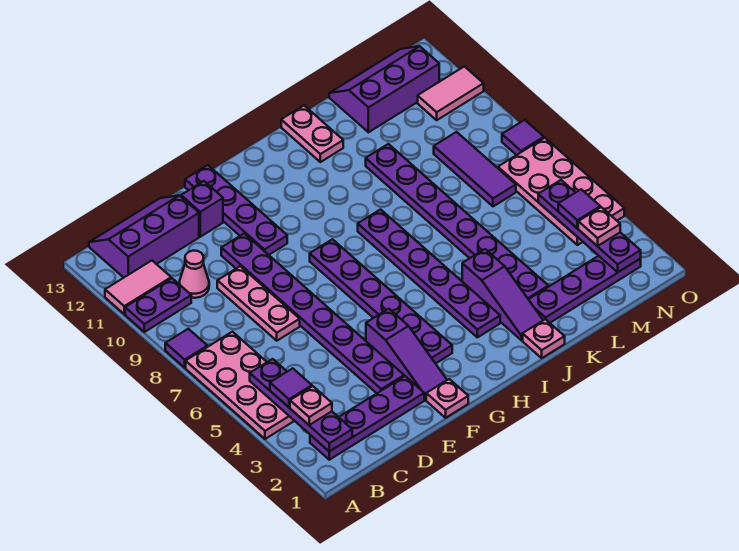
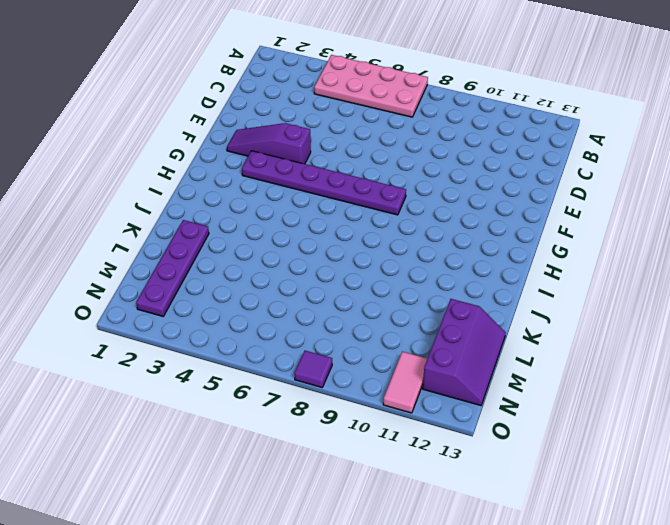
none -> purple tile A8 level 1
none -> purple plate A10:B10 level 1
none -> pink tile A11:B11 level 1
none -> purple plate B2:E2 level 1

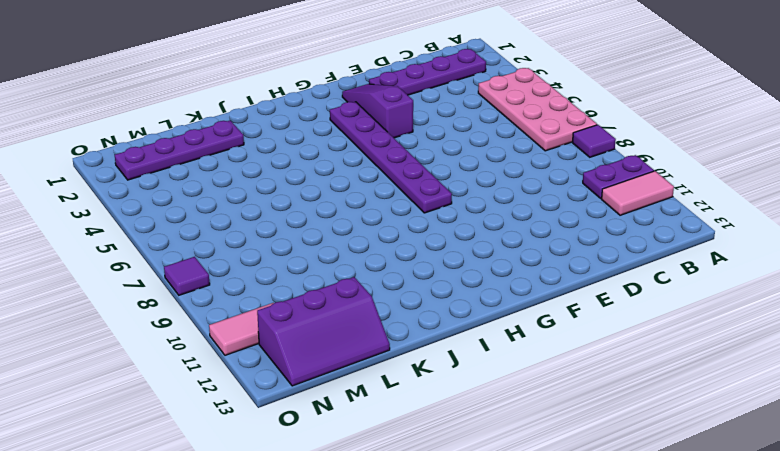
none -> purple slope B12:D13 level 1 top 12
none -> pink cone C10 level 1
none -> pink plate D7:D9 level 1
none -> purple plate E3:E10 level 1

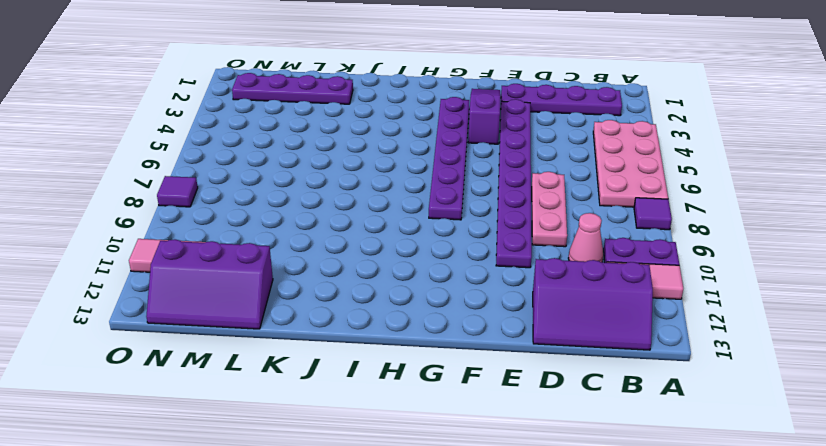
none -> purple brick E12 level 1
none -> pink plate F1 level 1
none -> purple plate F10:F13 level 1
none -> purple plate I3:I8 level 1

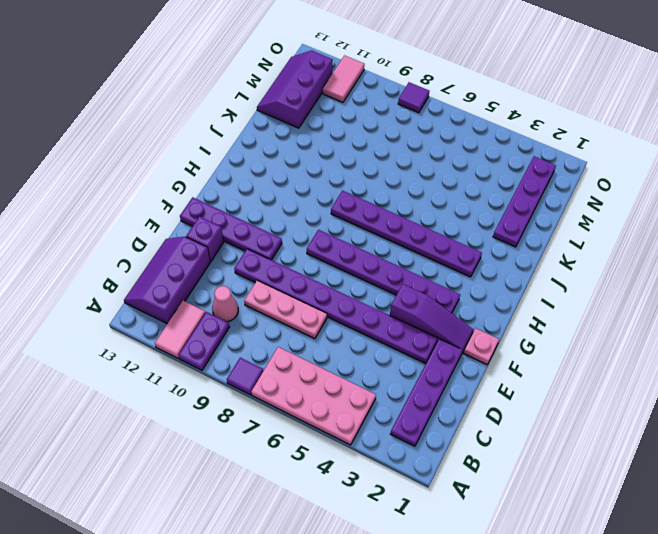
none -> pink plate J1 level 1
none -> purple slope J2:J4 level 1 top 4
none -> pink plate J12:J13 level 1
none -> purple plate K3:K10 level 1

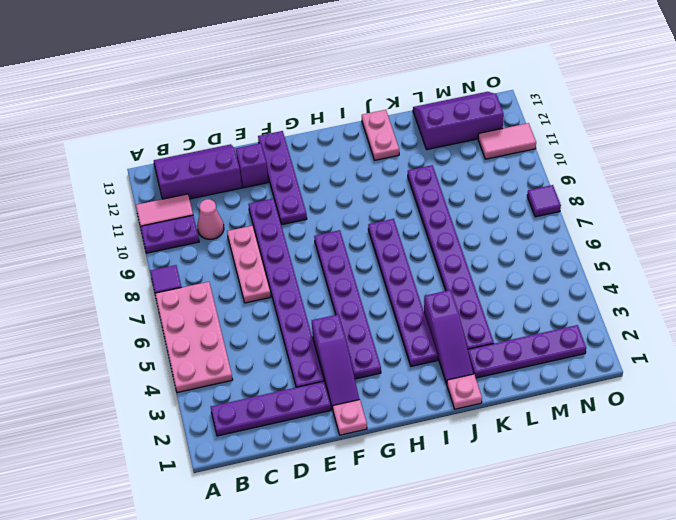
none -> purple tile M7:M9 level 1
none -> pink plate N4:O7 level 1
none -> purple plate B2:B5 level 2
none -> purple plate N2:N5 level 2

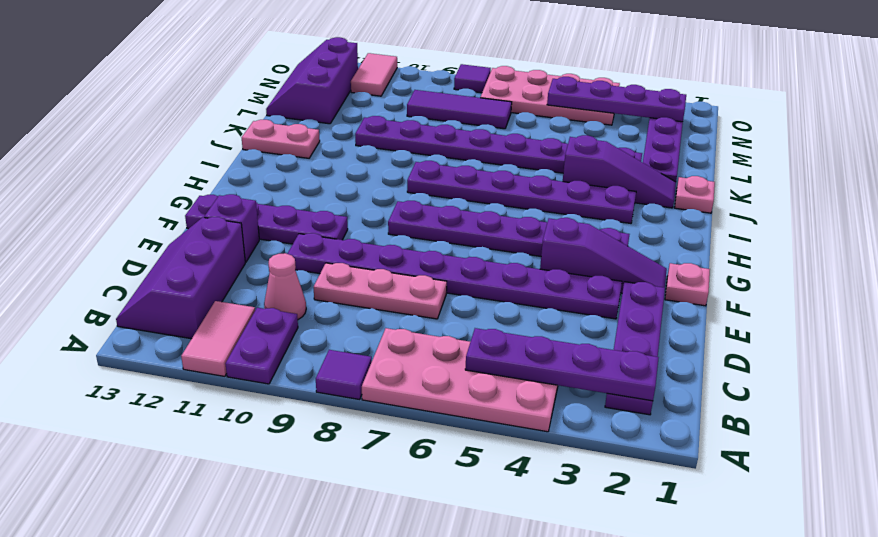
none -> pink plate B3 level 3
none -> purple tile B4 level 3
none -> pink plate N3 level 3
none -> purple tile N4 level 3

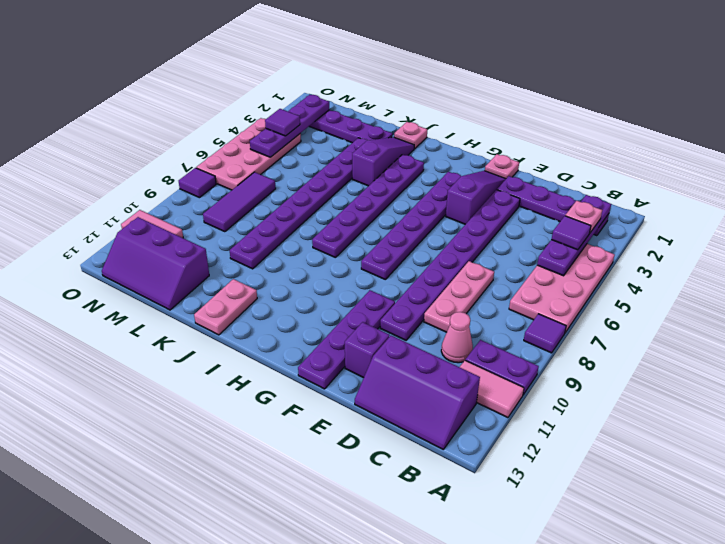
none -> pink plate N3 level 3

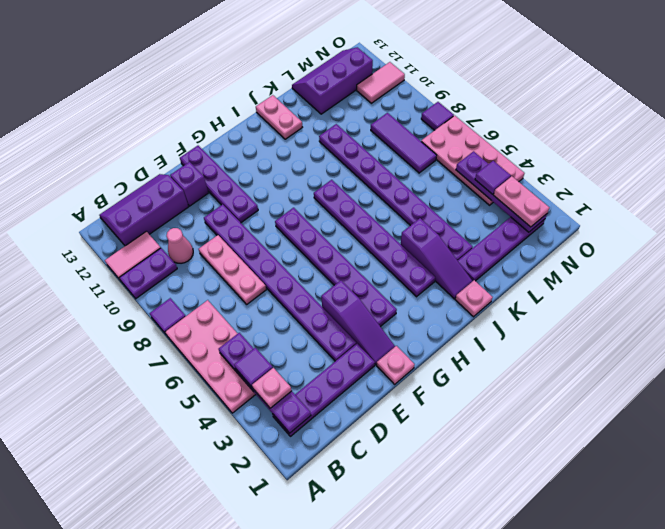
pink plate N2:N3 level 3 -> pink plate N3 level 3

